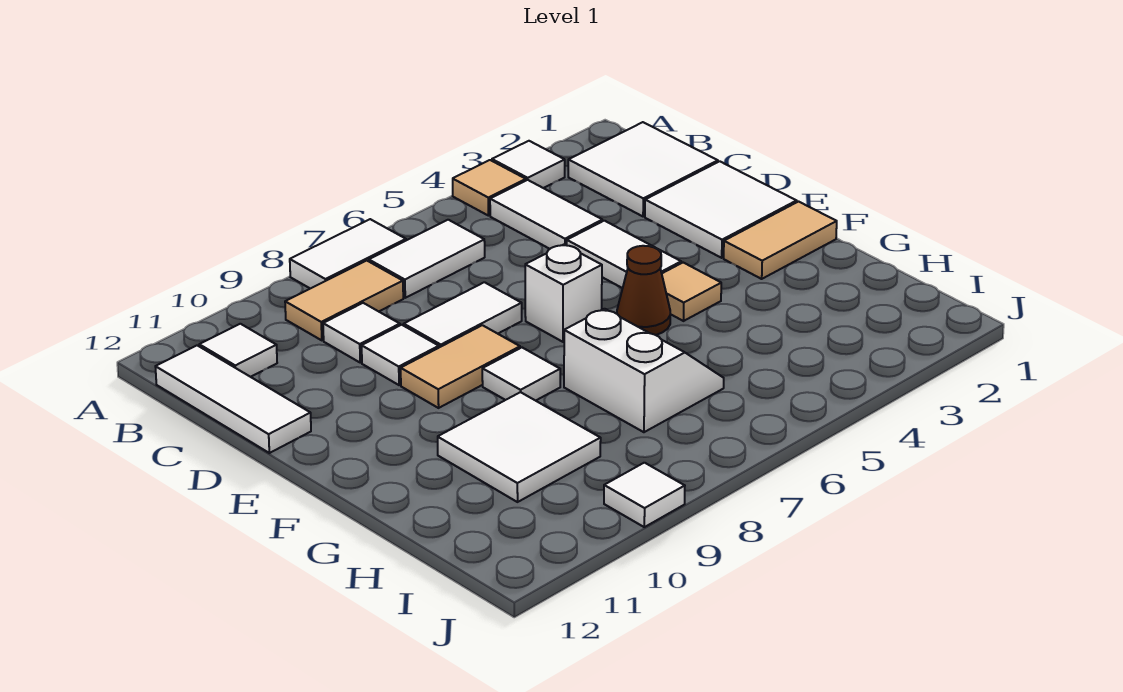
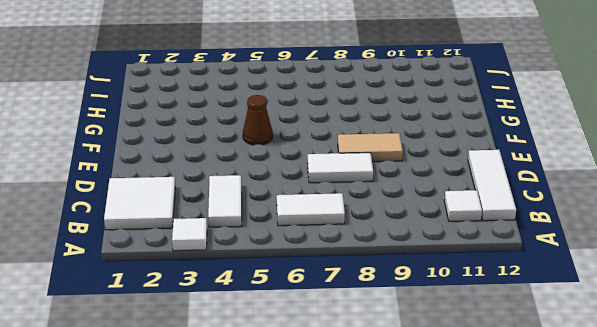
none -> tan tile A4 level 1
none -> white tile A7:A8 level 1
none -> tan tile B8:B9 level 1

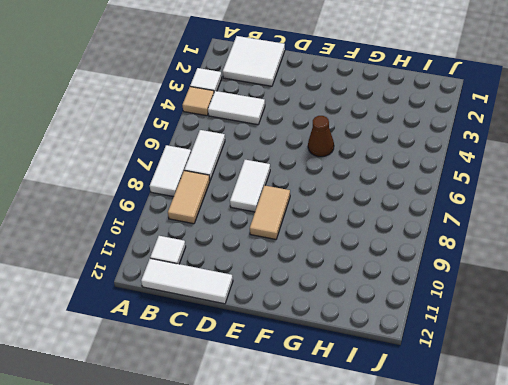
none -> white tile C9 level 1
none -> white tile D1:E2 level 1
none -> white tile D4:E4 level 1

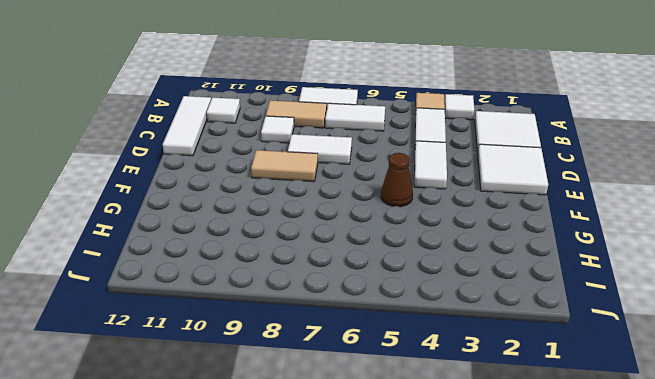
none -> white tile D9 level 1
none -> white brick E6 level 1
none -> tan tile F1:F2 level 1

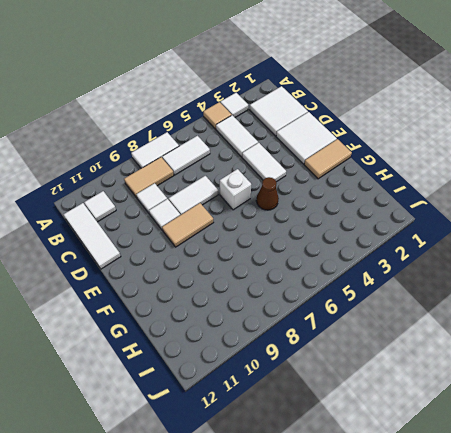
none -> tan tile F4 level 1
none -> white tile F8 level 1
none -> white slope G6:H7 level 1 top 7

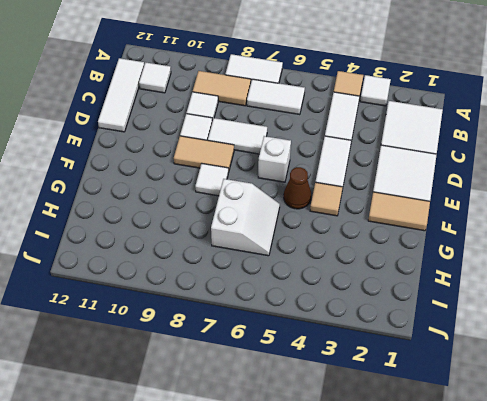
none -> white tile G9:H10 level 1
none -> white tile J9 level 1

